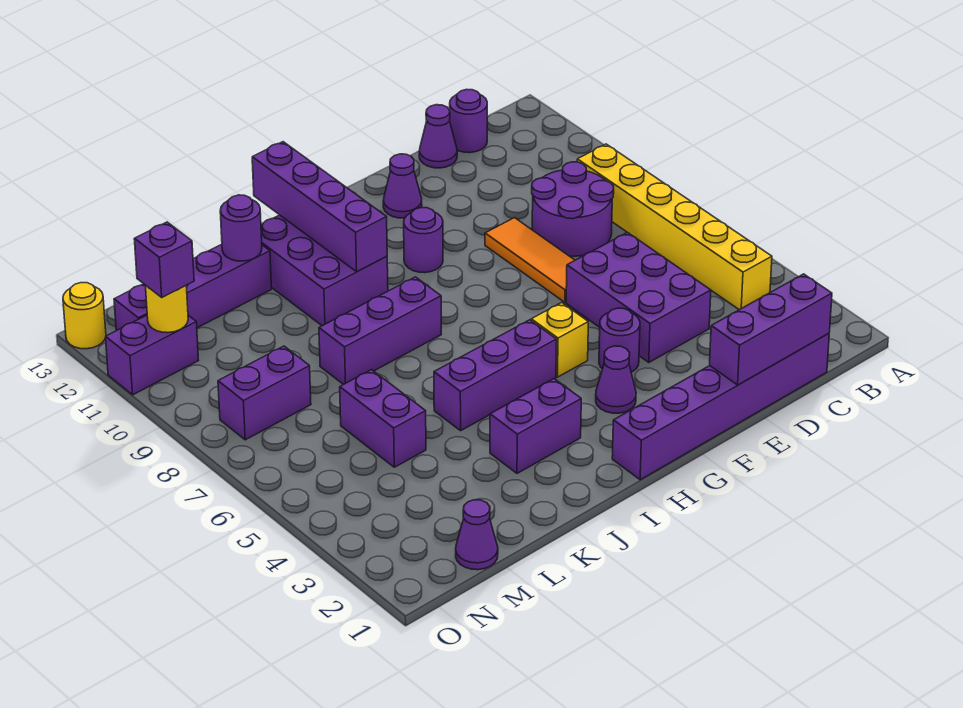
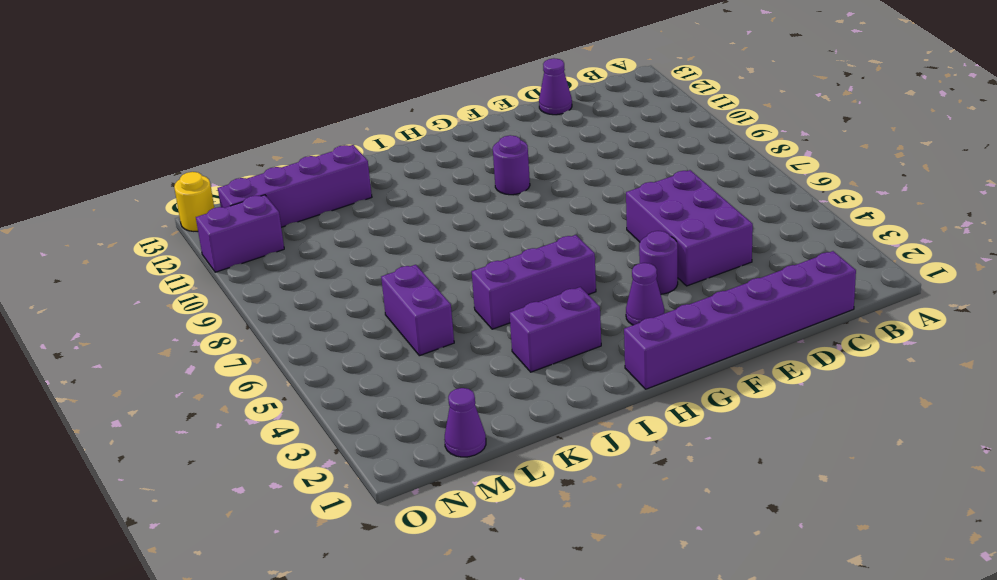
none -> yellow brick B4:B9 level 1
none -> purple round brick C8:D9 level 1
none -> purple round brick C13 level 1

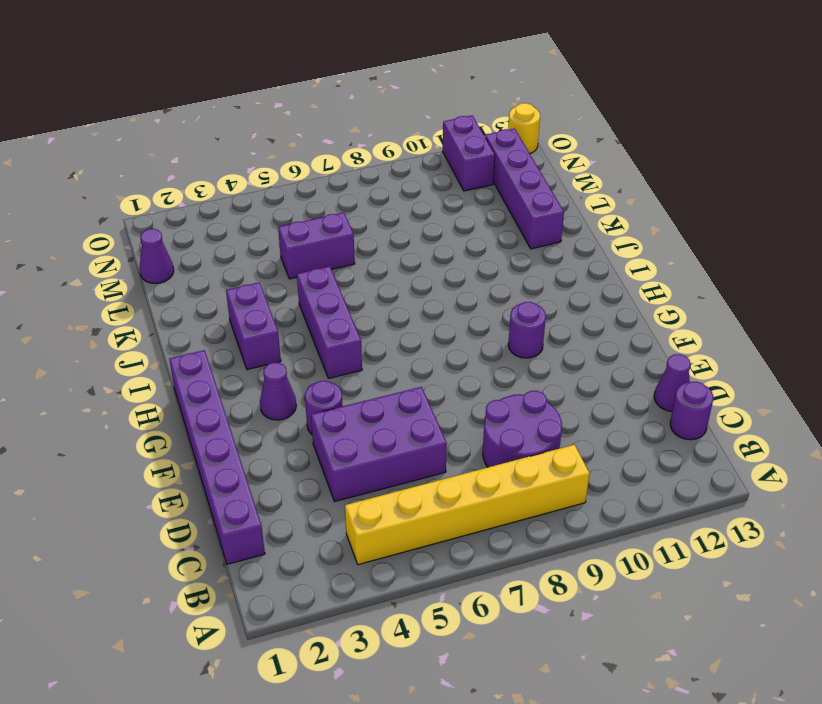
none -> orange tile E7:E9 level 1
none -> purple cone F12 level 1
none -> yellow brick G5 level 1

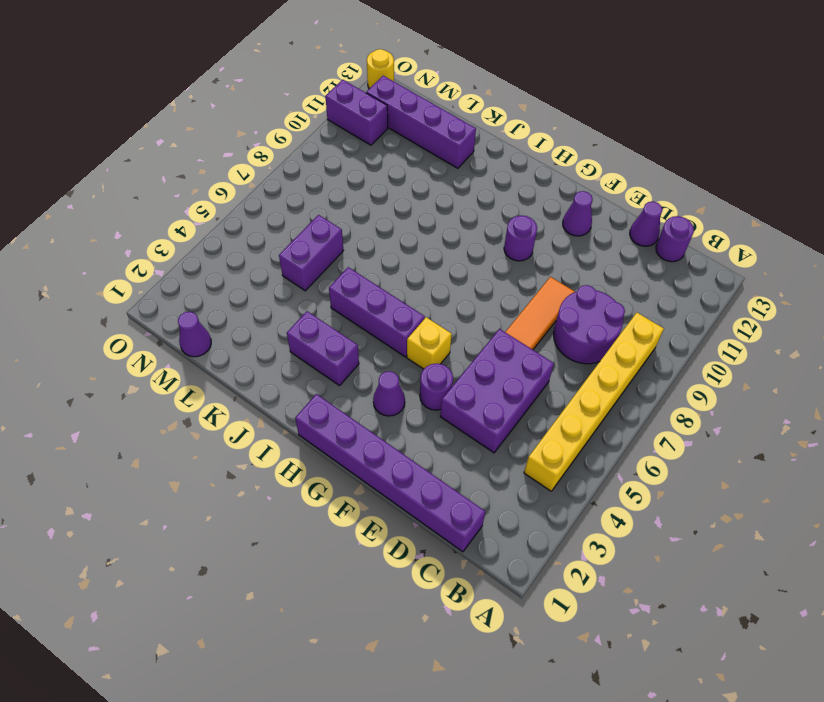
none -> purple brick I8:K8 level 1
none -> purple brick I10:J12 level 1
none -> purple brick M8:N8 level 1

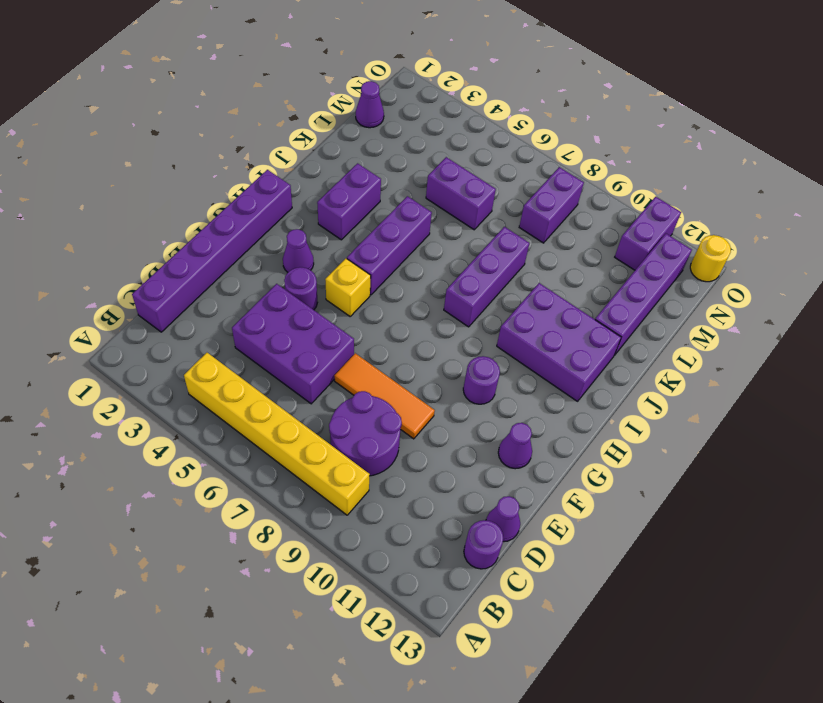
none -> purple brick C1:E1 level 2
none -> purple brick I10:I13 level 2
none -> purple round brick K12 level 2

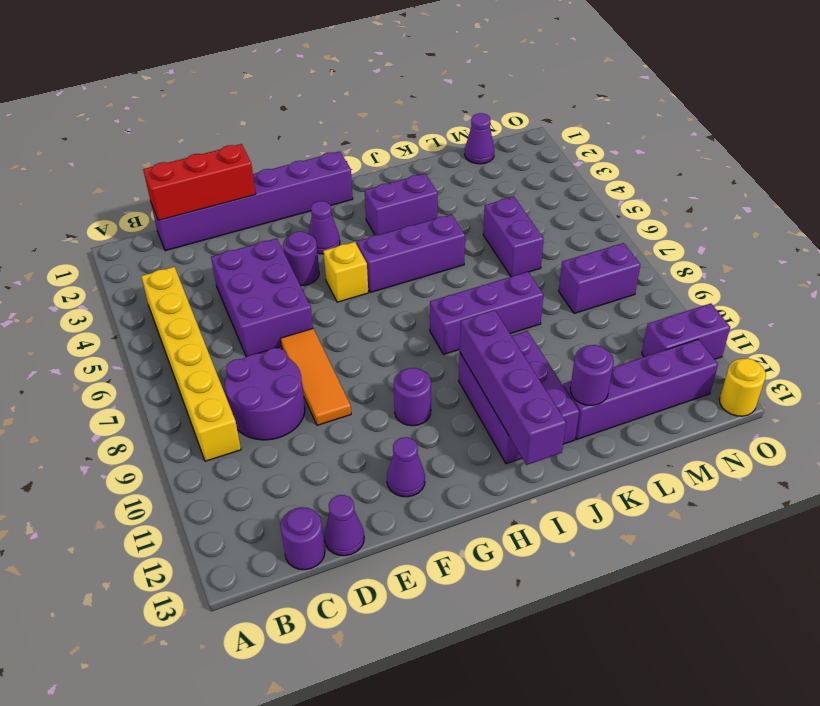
red brick C1:E1 level 2 -> purple brick C1:E1 level 2
none -> yellow round brick N11 level 2
none -> purple brick N11 level 3

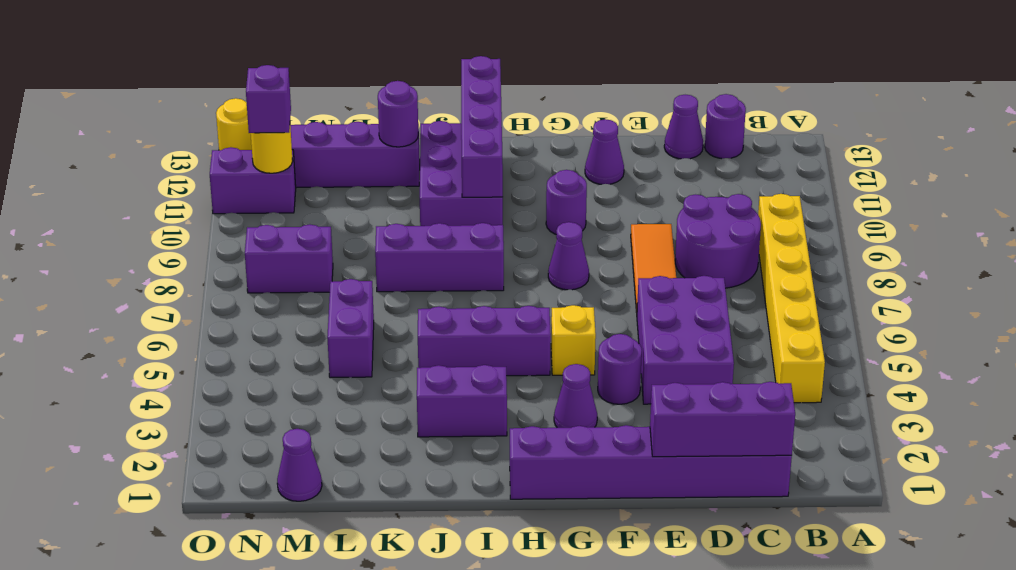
purple cone G8 level 1 -> none

